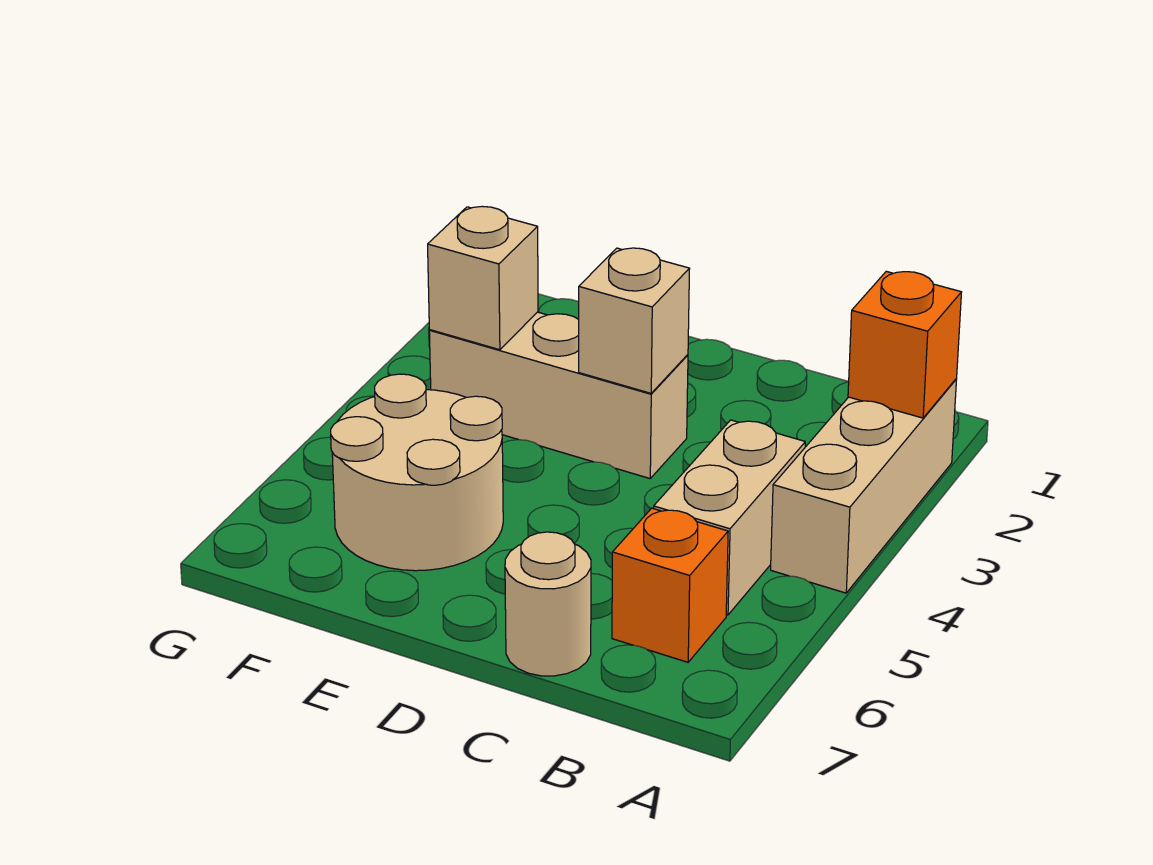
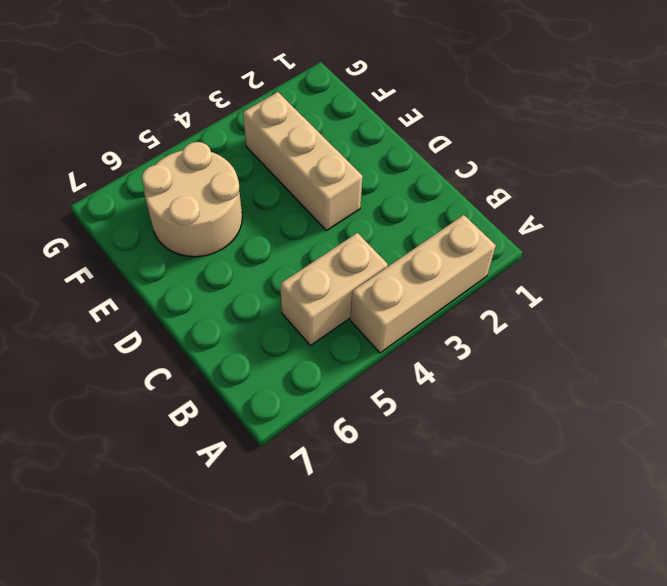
none -> orange brick B6 level 1
none -> tan round brick C7 level 1

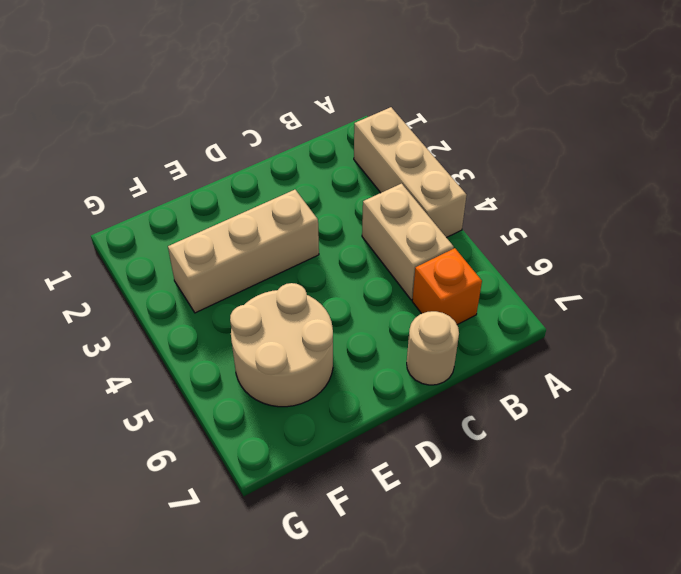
none -> orange brick A2 level 2
none -> tan brick D3 level 2

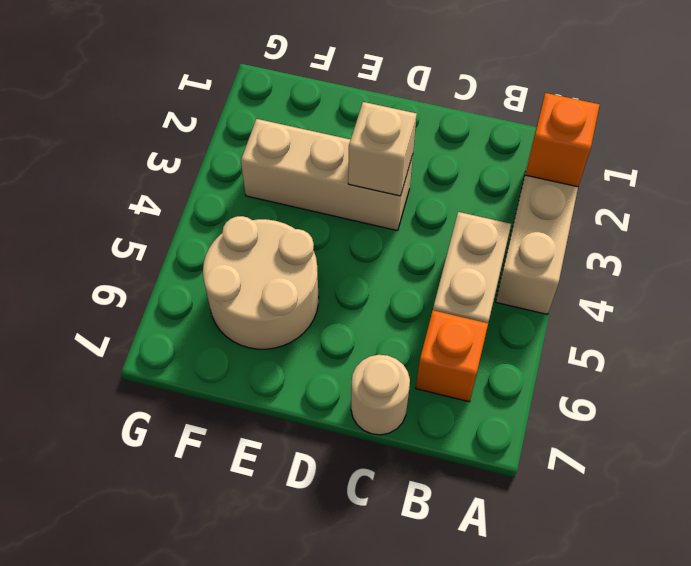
none -> tan brick F3 level 2

